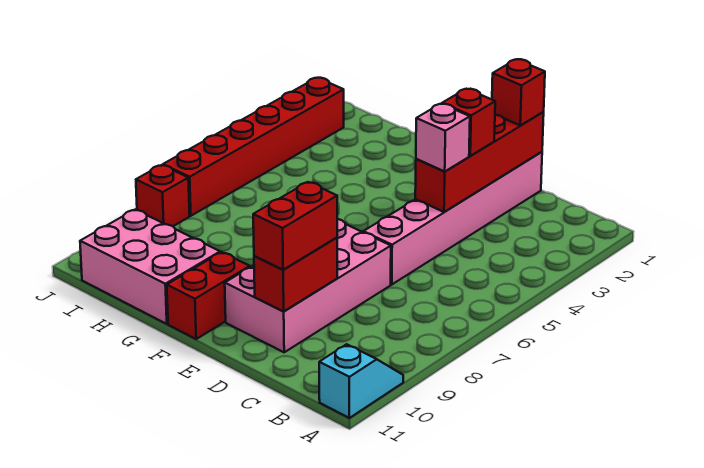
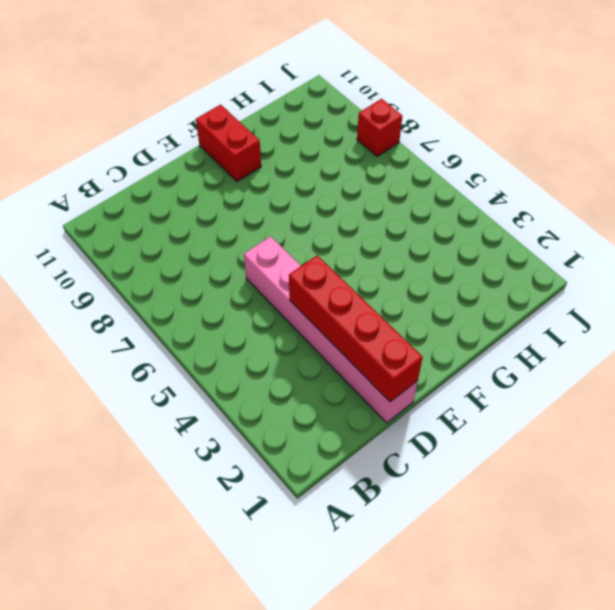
none -> cyan slope A10:A11 level 1 top 11
none -> pink brick D7:E10 level 1
none -> pink brick G10:I11 level 1

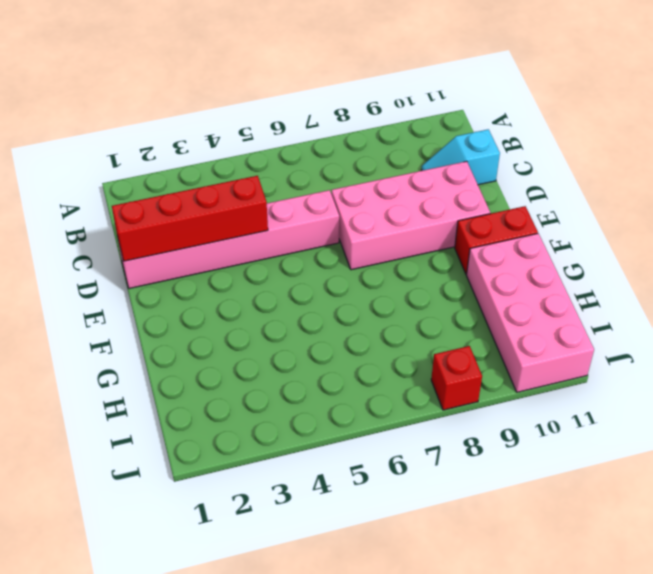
cyan slope C10:C11 level 1 top 11 -> cyan slope A10:A11 level 1 top 11
pink brick G10:J11 level 1 -> pink brick G10:I11 level 1
none -> red brick J2:J7 level 1
none -> red brick D9:D10 level 2
none -> red brick D1 level 3

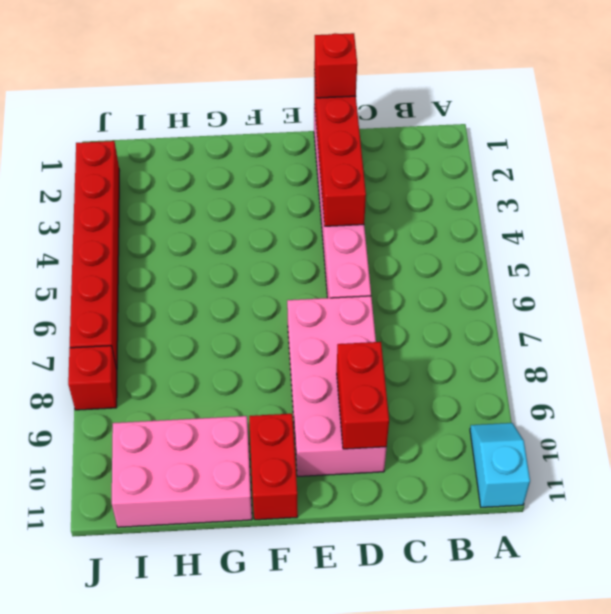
none -> red brick D3 level 3
none -> pink brick D4 level 3
none -> red brick D9:D10 level 3

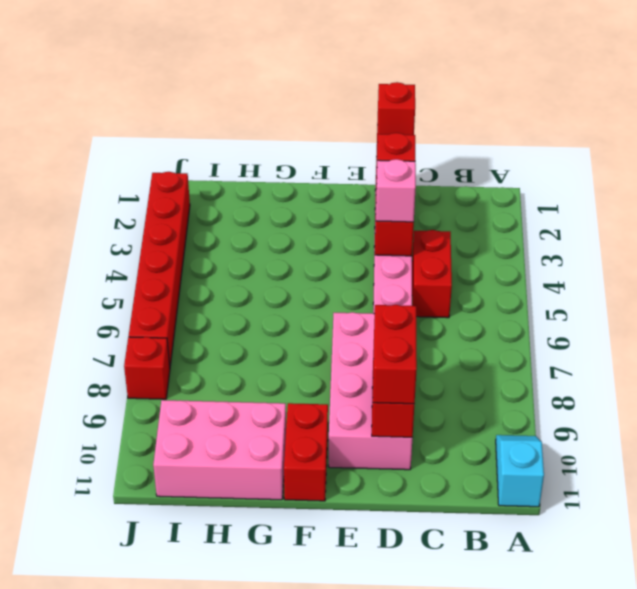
red brick C4:C5 level 1 -> none

